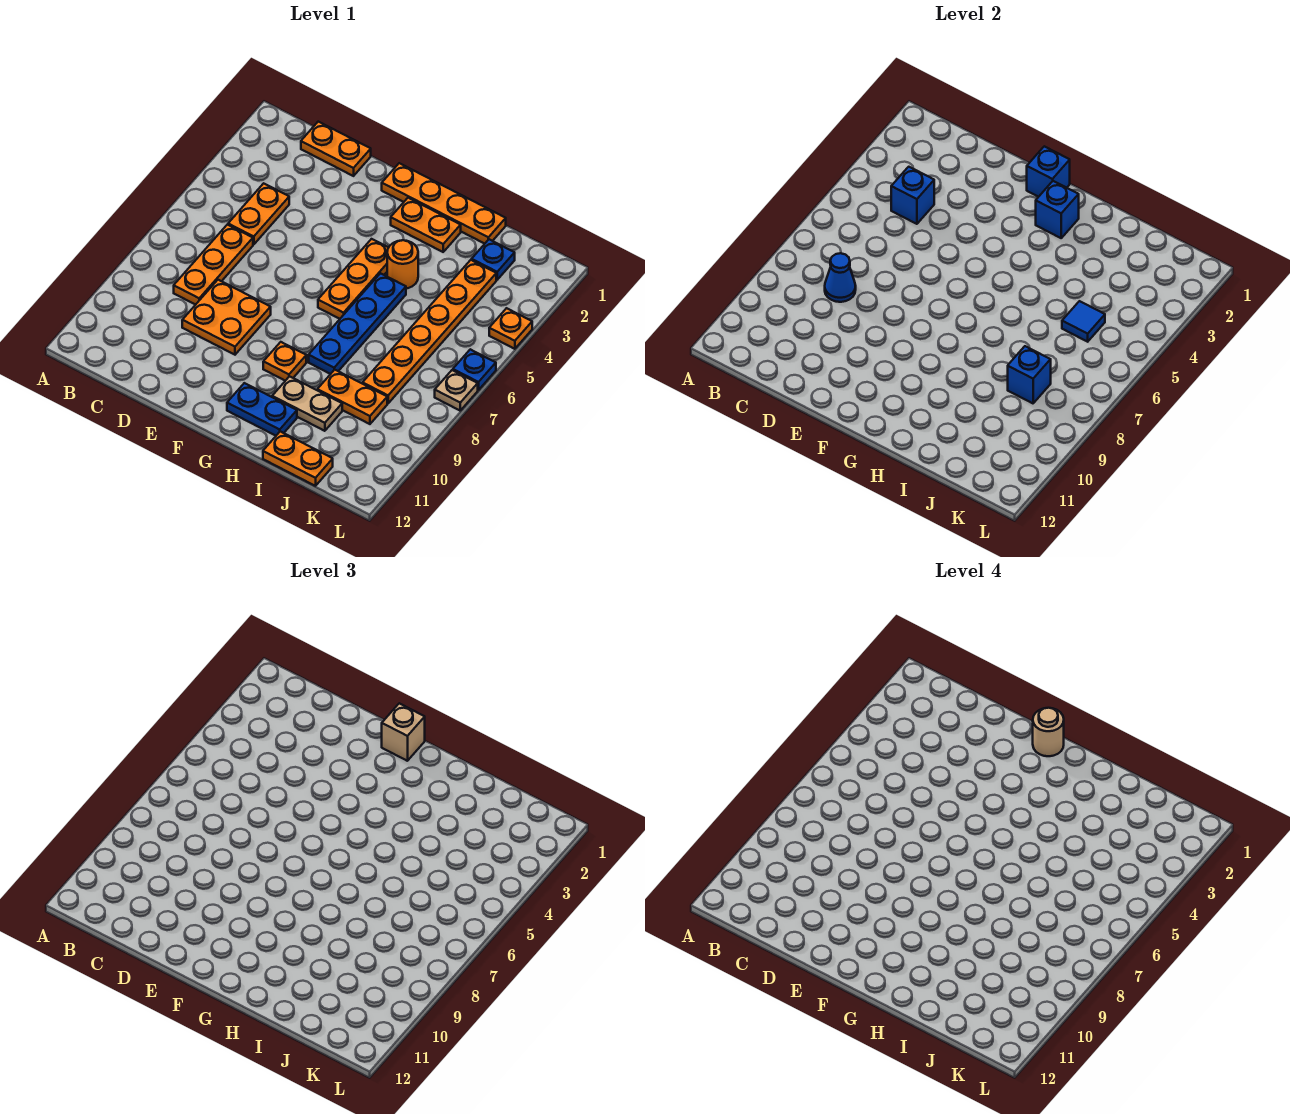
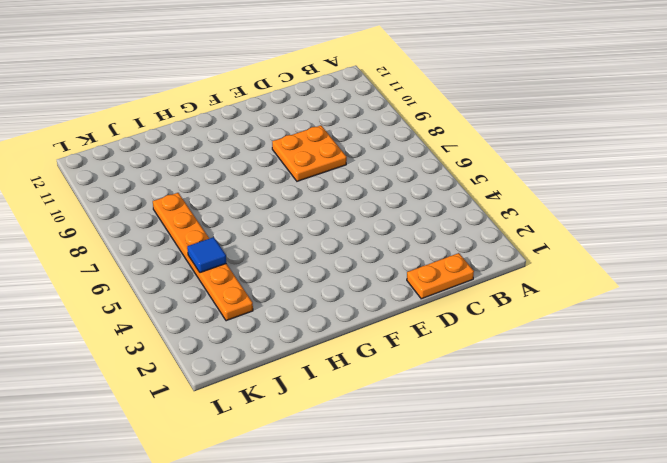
none -> orange plate C4:C5 level 1
none -> orange plate C6:C8 level 1
none -> orange plate F1:I1 level 1

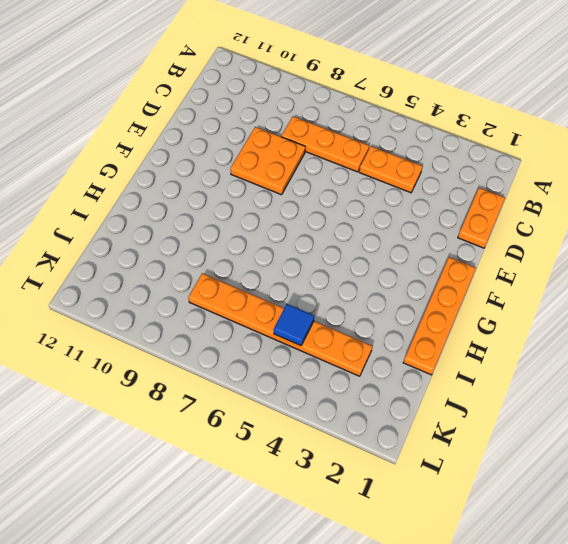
none -> orange plate G2:H2 level 1
none -> orange plate G4:G6 level 1
none -> orange plate G9 level 1

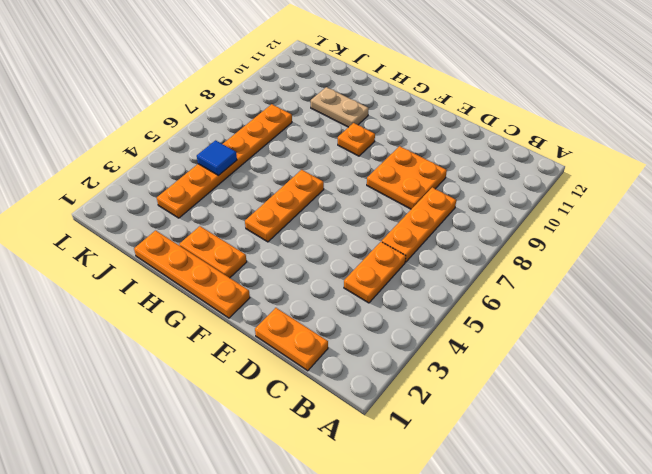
none -> blue plate G11:H11 level 1
none -> orange round brick H4 level 1
none -> blue plate H5:H8 level 1

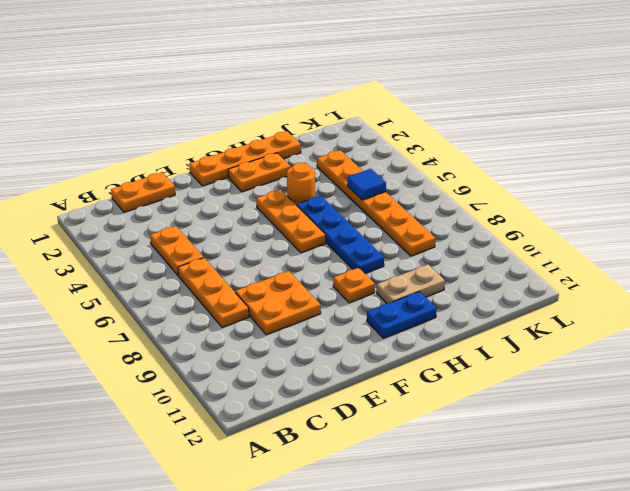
none -> orange plate I9:J9 level 1
none -> orange plate I12:J12 level 1
none -> blue plate J2 level 1

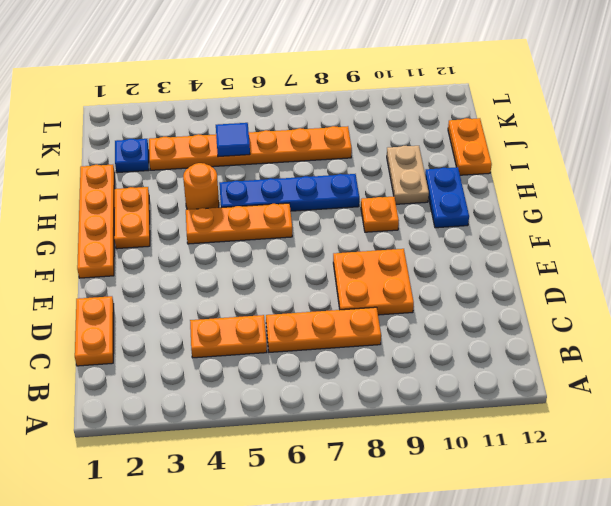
none -> orange plate I9:J9 level 1
none -> orange plate L4 level 1
none -> blue plate L6 level 1

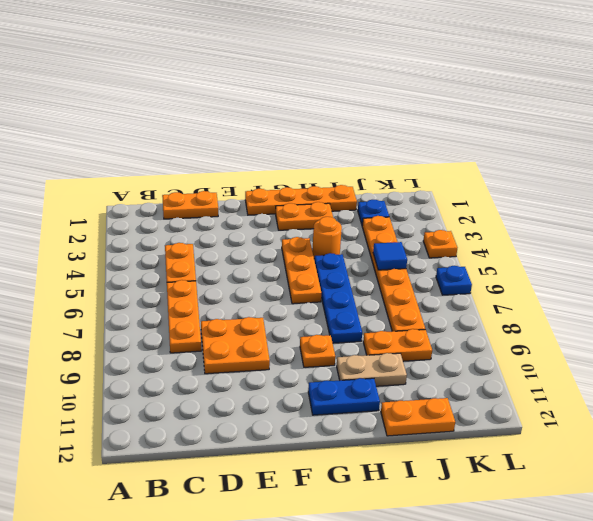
none -> tan plate L7 level 1
none -> blue brick C4 level 2
none -> blue cone C8 level 2

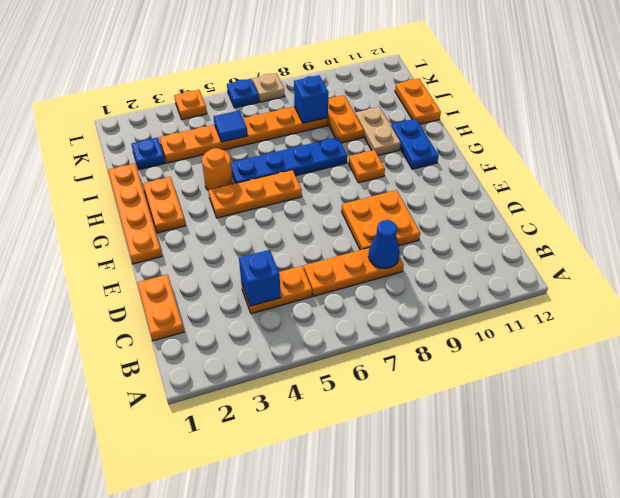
none -> blue brick F1 level 2
none -> blue brick G2 level 2
none -> tan brick F1 level 3

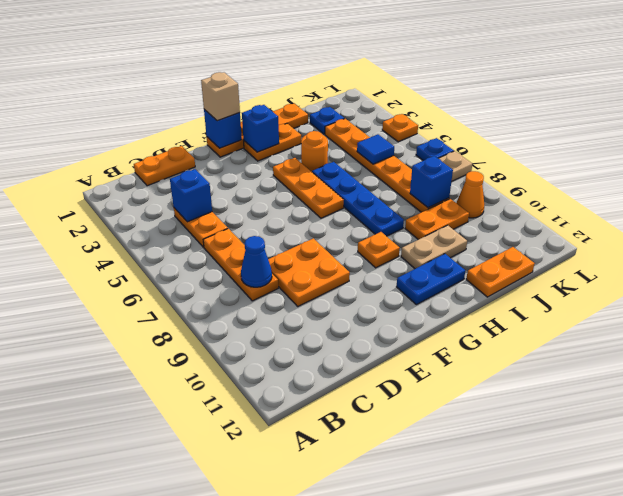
orange cone K9 level 1 -> none
none -> tan round brick F1 level 4

